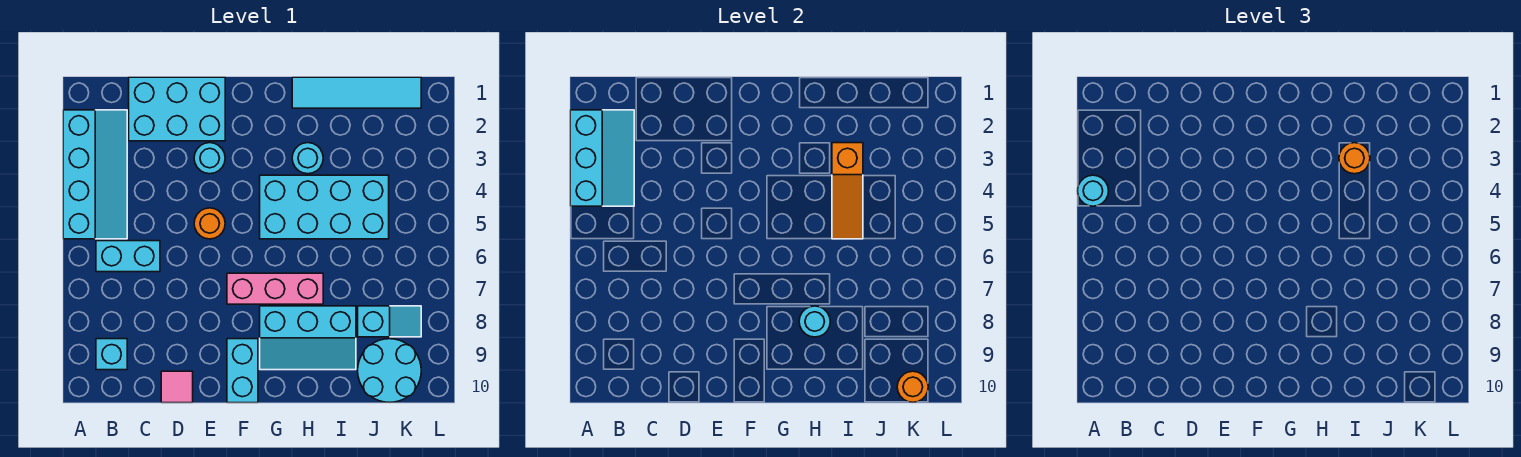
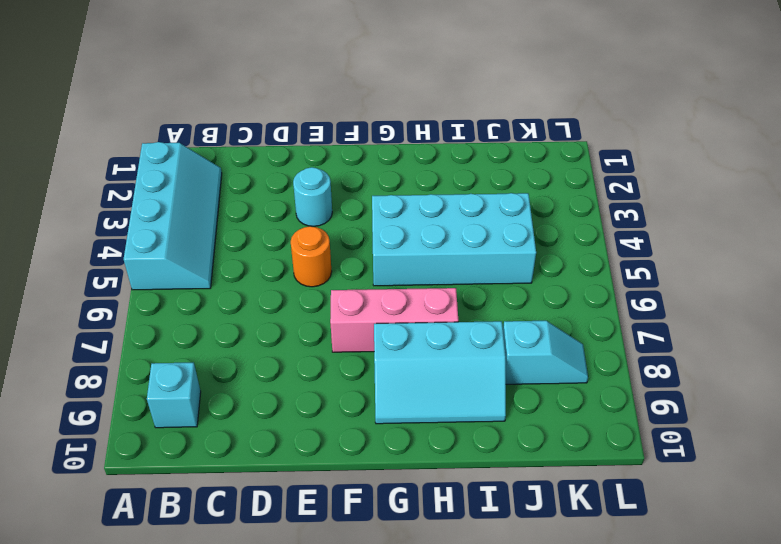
none -> cyan brick B6:C6 level 1
none -> cyan brick C1:E2 level 1
none -> pink tile D10 level 1

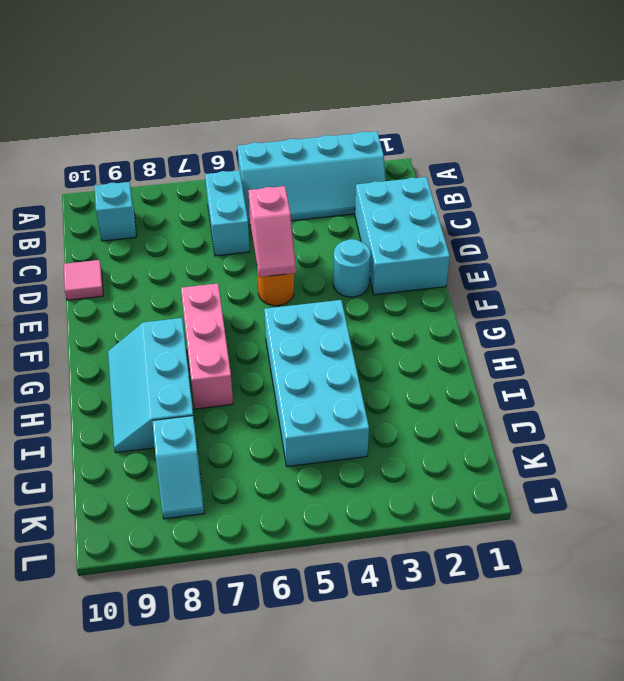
pink slope D5:E5 level 2 top D -> none
none -> cyan brick F9:F10 level 1
none -> cyan tile H1:K1 level 1
none -> cyan round brick H3 level 1

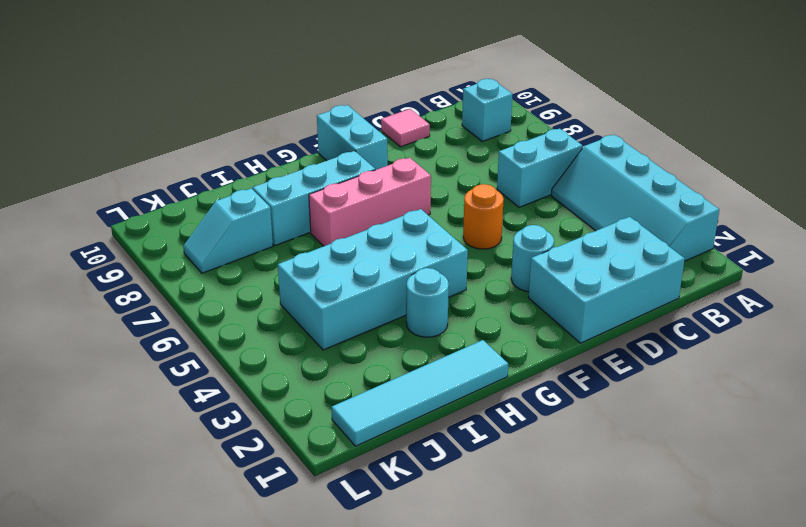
none -> cyan round brick J9:K10 level 1
none -> cyan slope A2:B4 level 2 top A
none -> cyan round brick H8 level 2

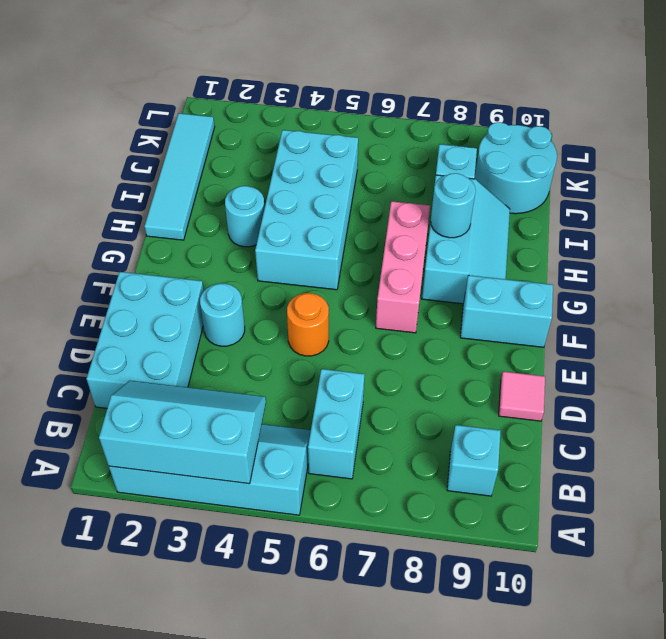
none -> orange slope I3:I5 level 2 top 3
none -> orange round brick K10 level 2
none -> cyan round brick A4 level 3

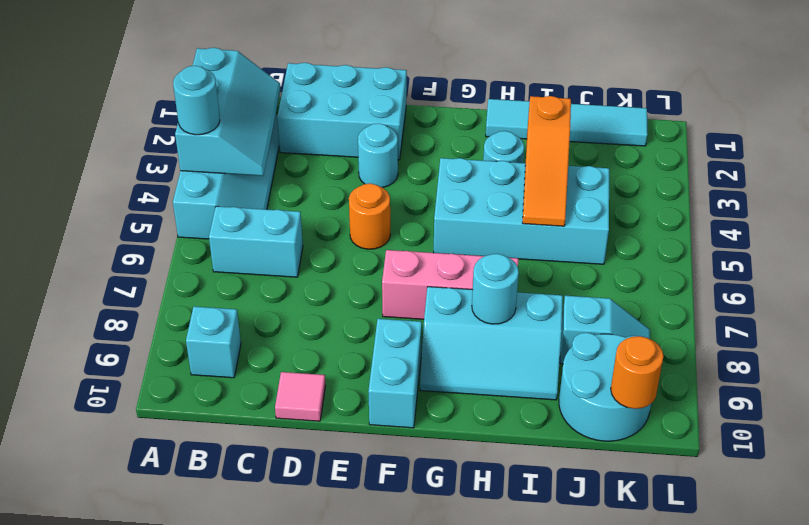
none -> orange round brick I3 level 3

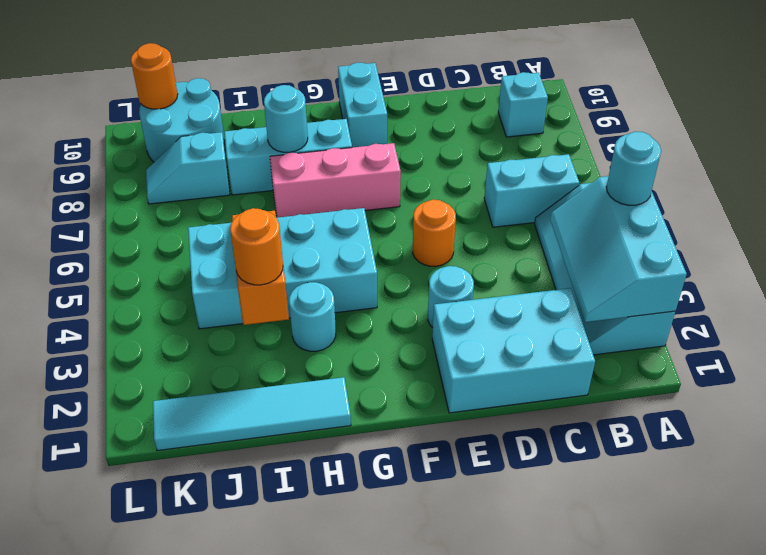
none -> pink tile D10 level 1

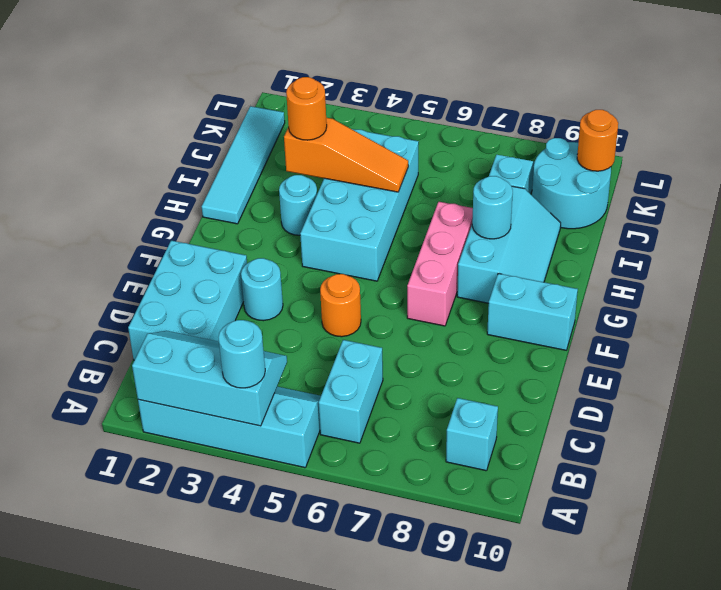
none -> pink tile D10 level 1

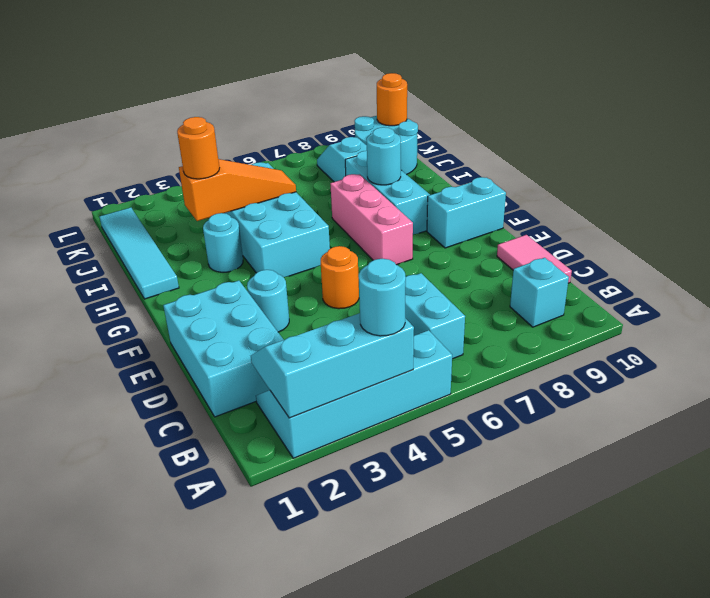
pink tile C10:D10 level 1 -> pink tile D10 level 1

